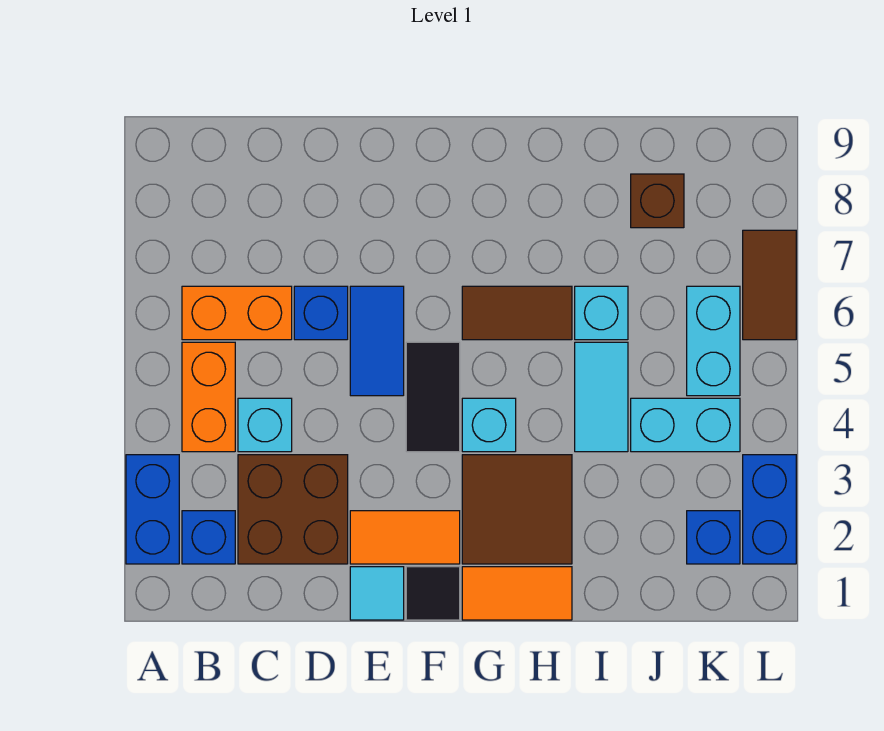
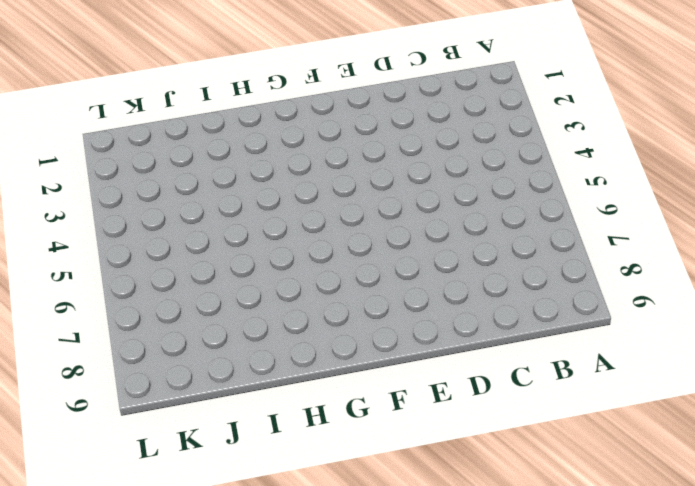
none -> blue brick A2:A3 level 1
none -> blue brick B2 level 1
none -> orange brick B4:B5 level 1

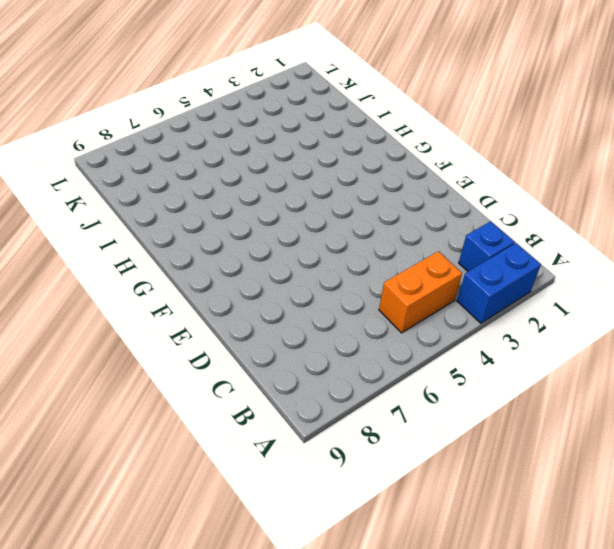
none -> orange brick B6:C6 level 1
none -> brown brick C2:D3 level 1
none -> cyan brick C4 level 1

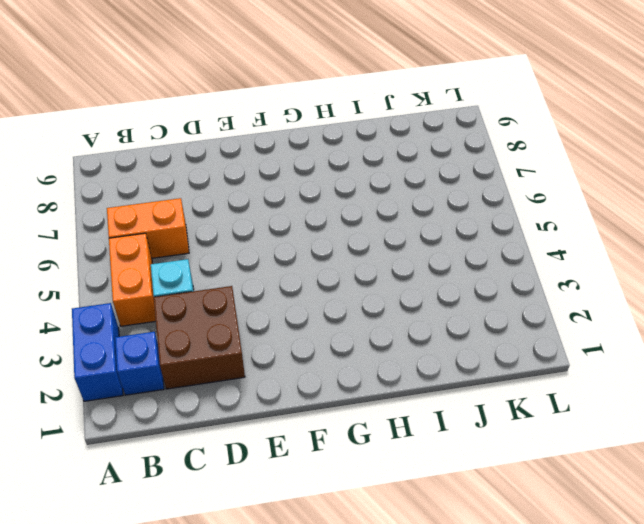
none -> blue brick D6 level 1
none -> cyan tile E1 level 1
none -> orange tile E2:F2 level 1

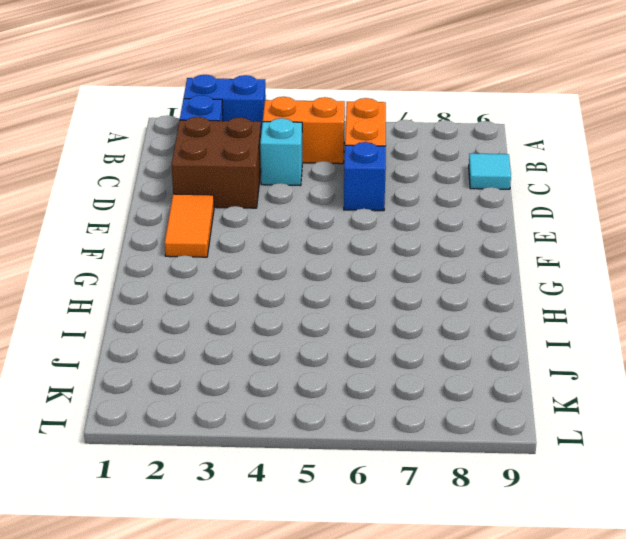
cyan tile C9 level 1 -> cyan tile E1 level 1
none -> blue tile E5:E6 level 1
none -> black tile F1 level 1
none -> black tile F4:F5 level 1

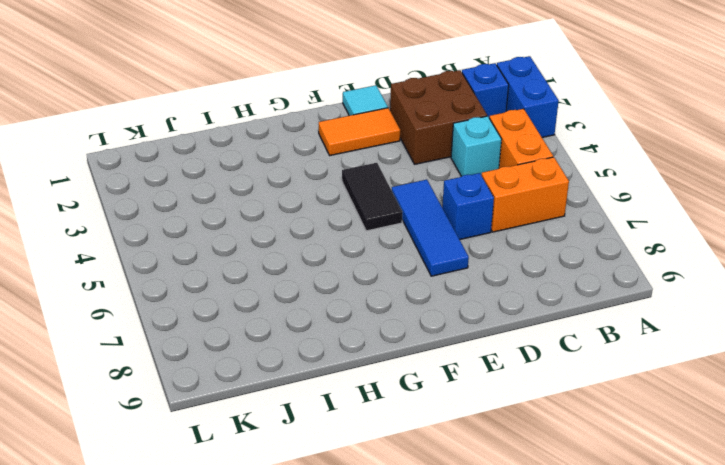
blue tile E5:E7 level 1 -> blue tile E5:E6 level 1
none -> black tile F1 level 1
none -> orange tile G1:H1 level 1
none -> brown tile G2:H3 level 1

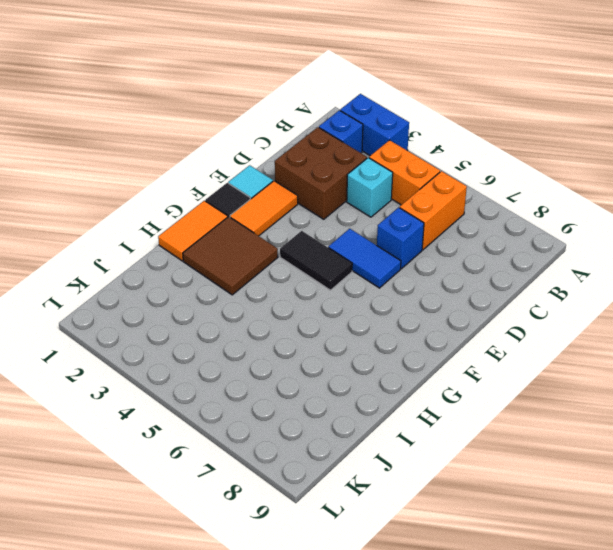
none -> cyan brick G4 level 1
none -> brown tile G6:H6 level 1
none -> cyan tile I4:I5 level 1

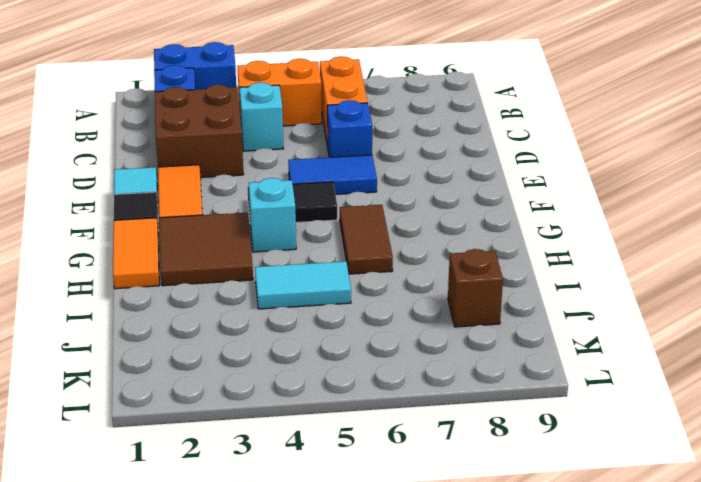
none -> cyan brick I6 level 1
none -> cyan brick J4:K4 level 1
none -> blue brick K2 level 1

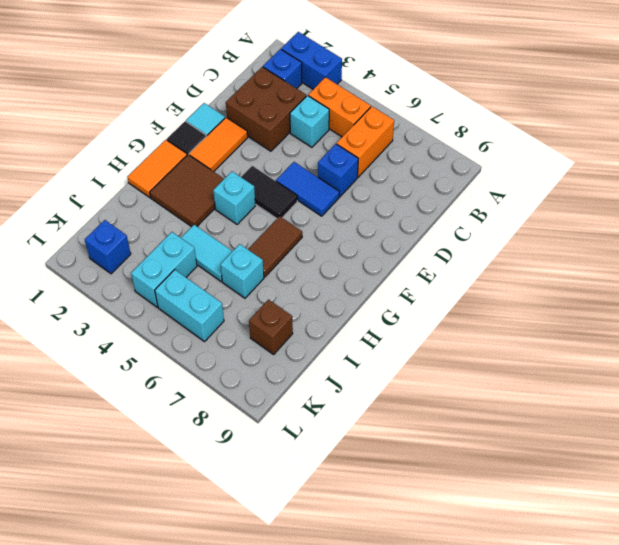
none -> blue brick L2:L3 level 1
none -> brown tile L6:L7 level 1

